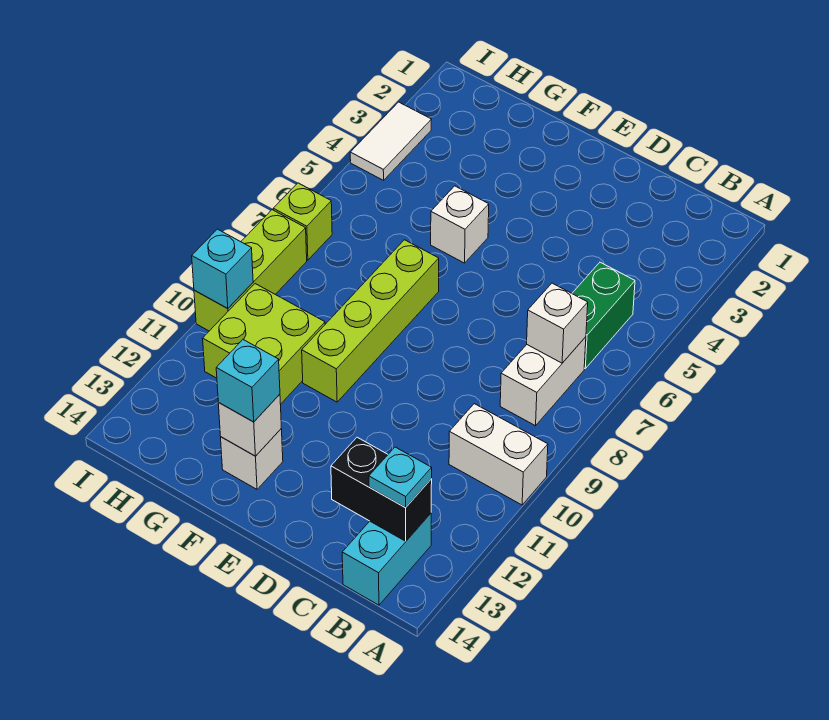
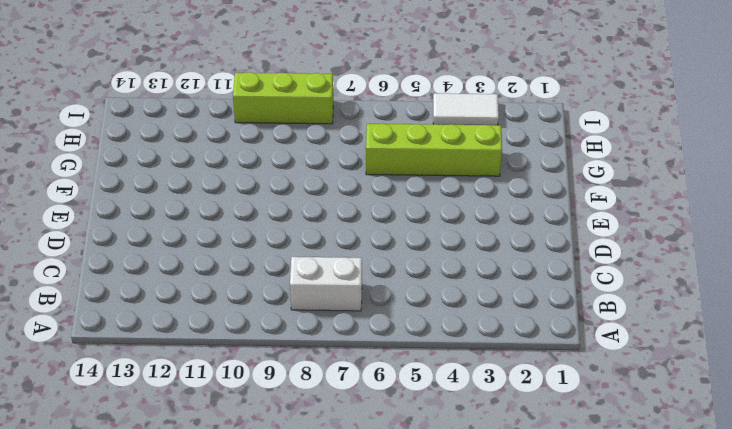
lime brick G3:G6 level 1 -> lime brick F7:F10 level 1
none -> white brick A10:B10 level 1
none -> green brick B5:B6 level 1
none -> cyan brick B13:B14 level 1

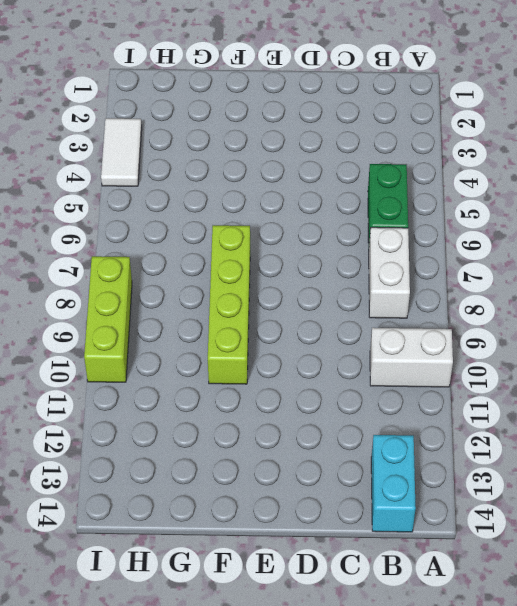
none -> white brick F5 level 1
none -> white brick F13 level 1
none -> lime brick G10:H11 level 1

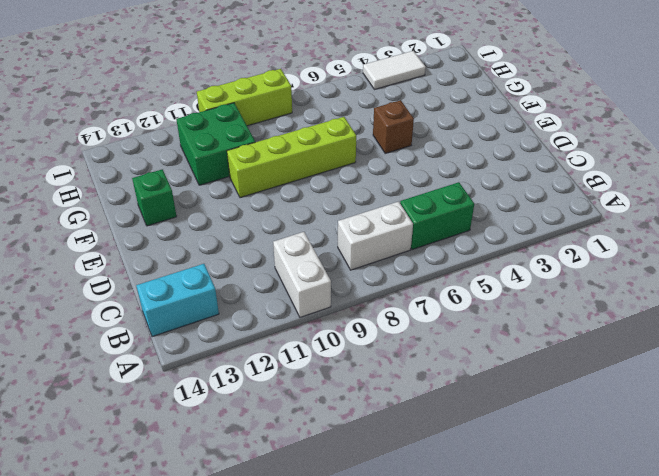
brown brick F5 level 1 -> white brick F5 level 1
green brick F13 level 1 -> white brick F13 level 1
green brick G10:H11 level 1 -> lime brick G10:H11 level 1
none -> lime brick I7 level 1
none -> white brick B7 level 2
none -> black brick B13:C13 level 2

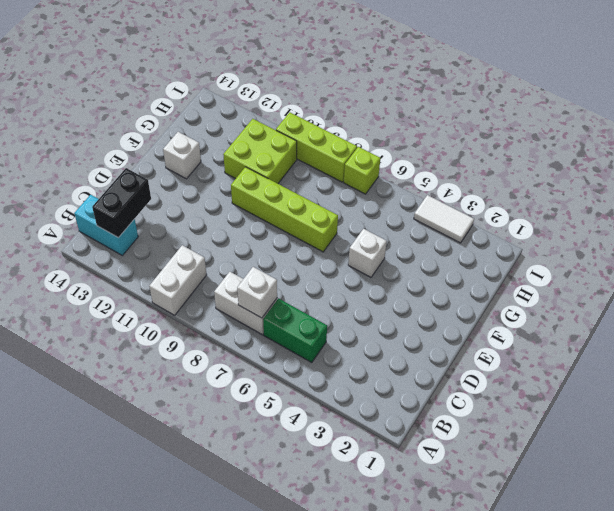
none -> white brick F13 level 2
none -> cyan brick I10 level 2
none -> cyan plate B13 level 3

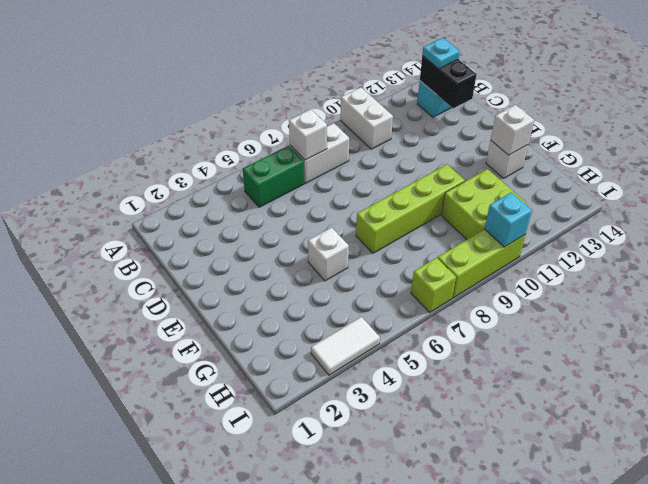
none -> cyan brick F13 level 3

